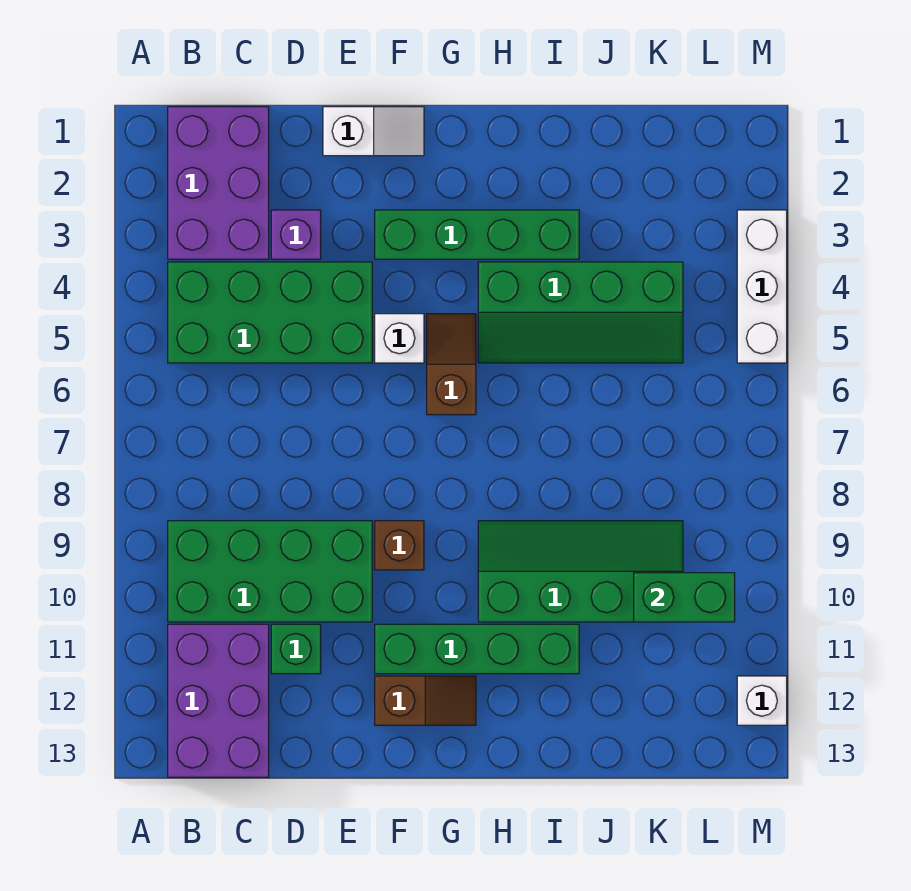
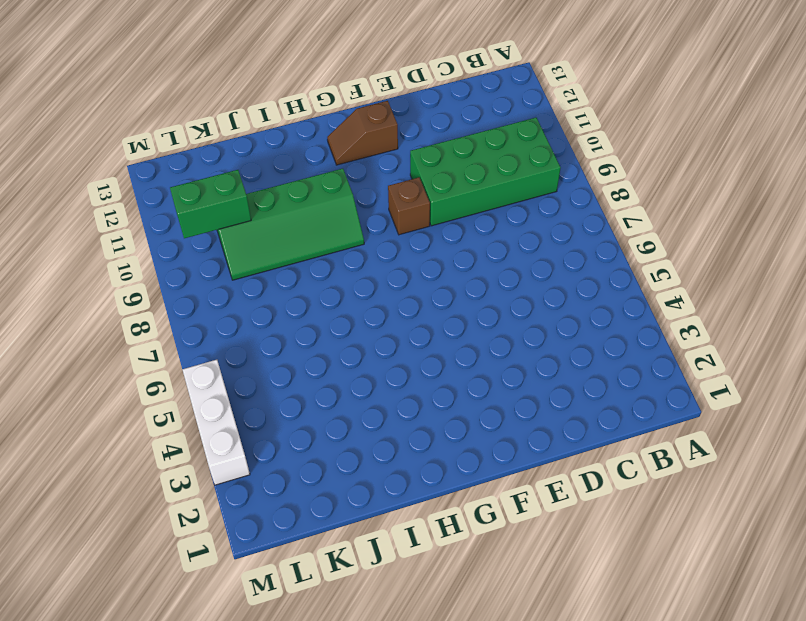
none -> purple brick B1:C3 level 1
none -> green brick B4:E5 level 1
none -> purple brick B11:C13 level 1

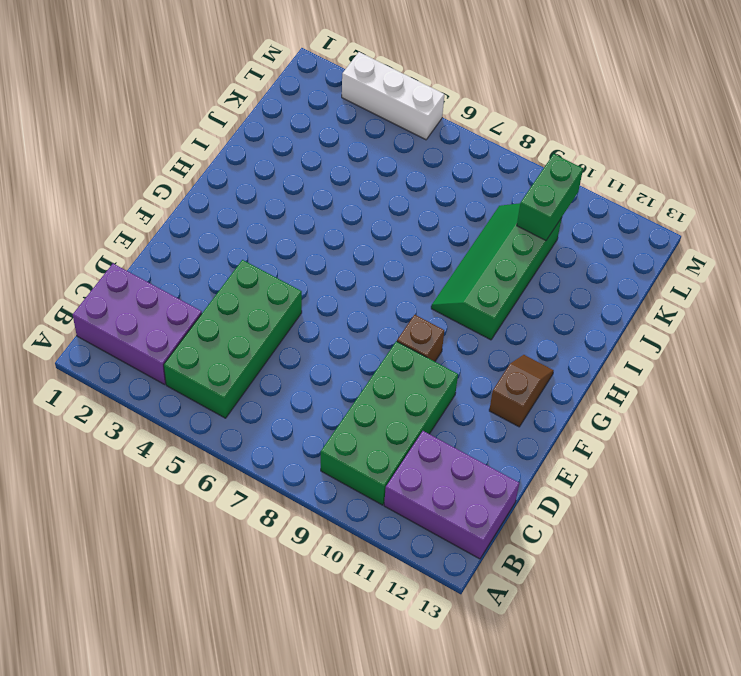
none -> purple brick D3 level 1
none -> green brick D11 level 1
none -> white slope E1:F1 level 1 top E

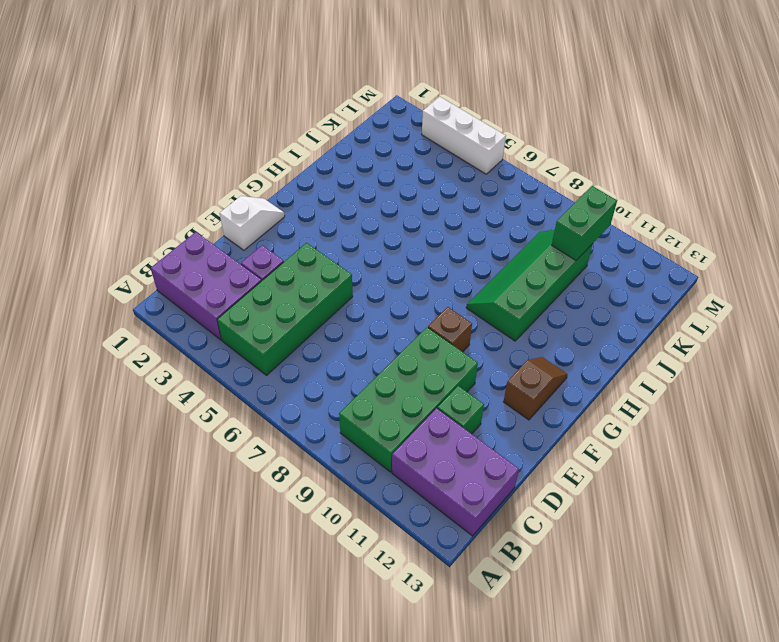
none -> green brick F3:I3 level 1
none -> white brick F5 level 1
none -> green brick F11:I11 level 1

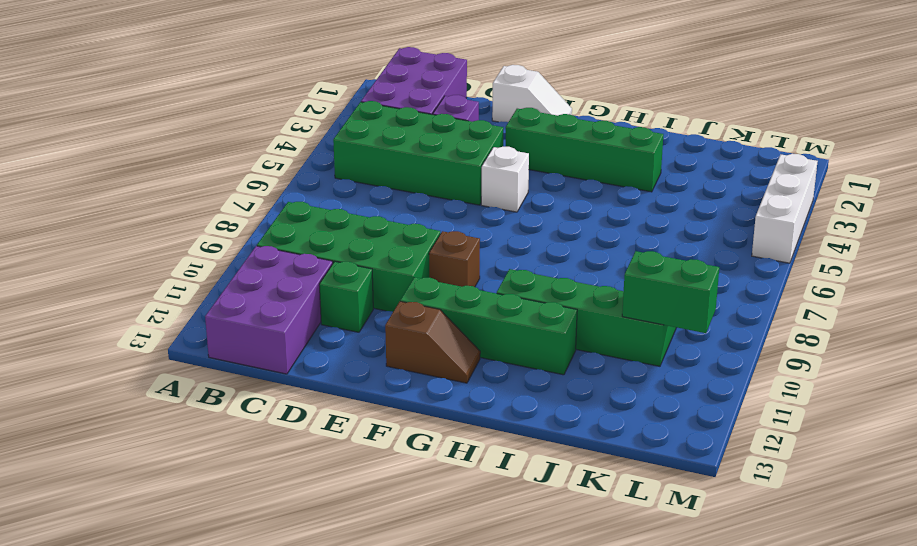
none -> brown slope G5:G6 level 1 top 6
none -> green slope H4:K5 level 1 top 4
none -> white brick M12 level 1

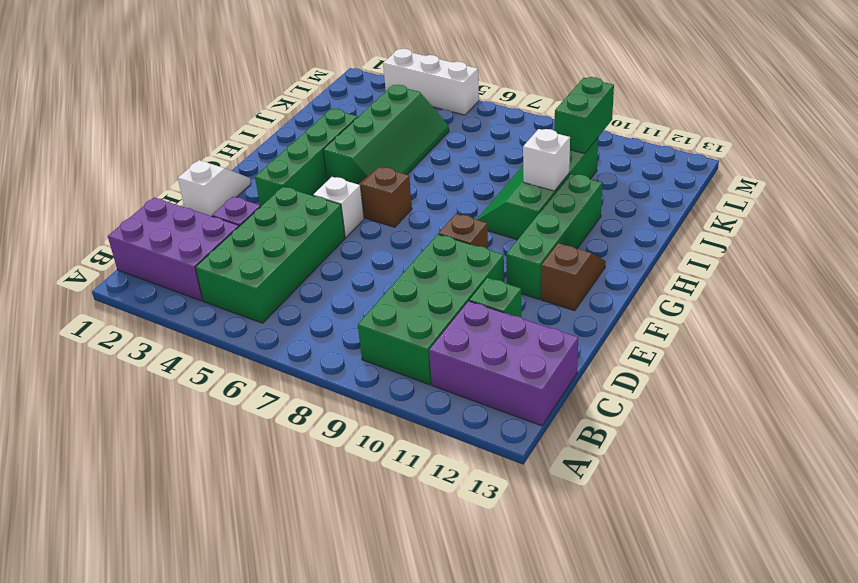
white brick I10 level 2 -> white brick M12 level 1

